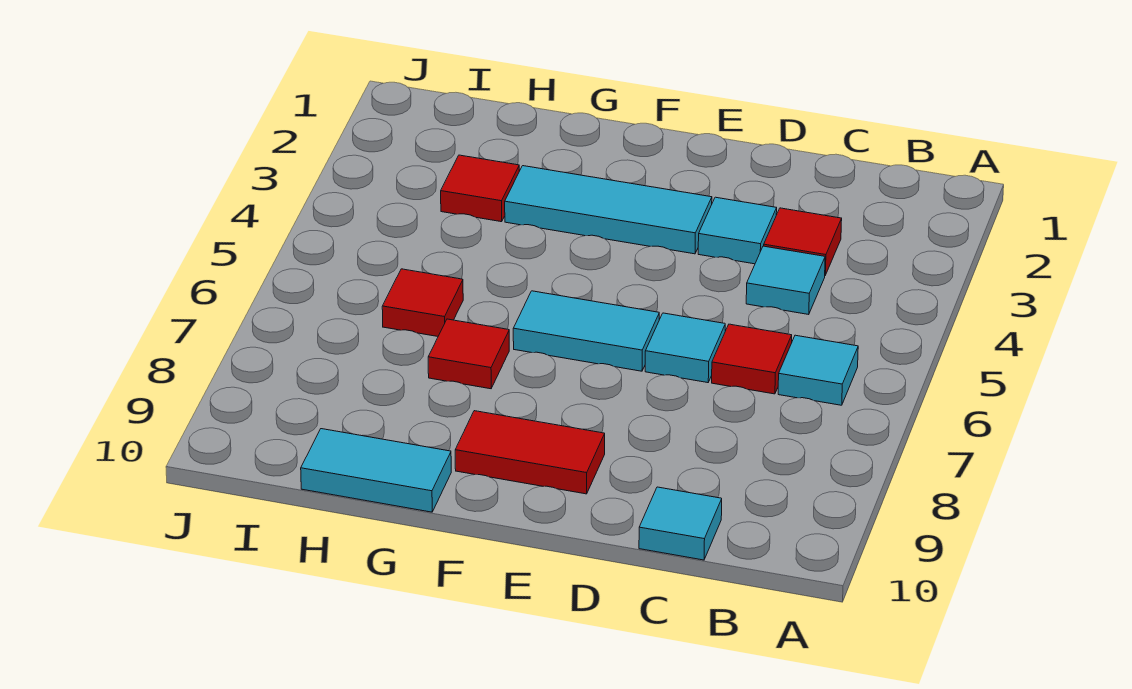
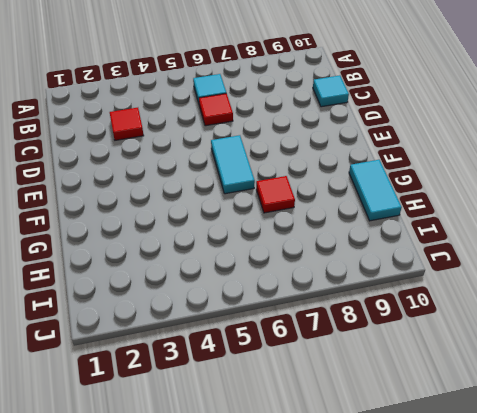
none -> cyan tile C4 level 1
none -> cyan tile D3 level 1
none -> cyan tile D6 level 1

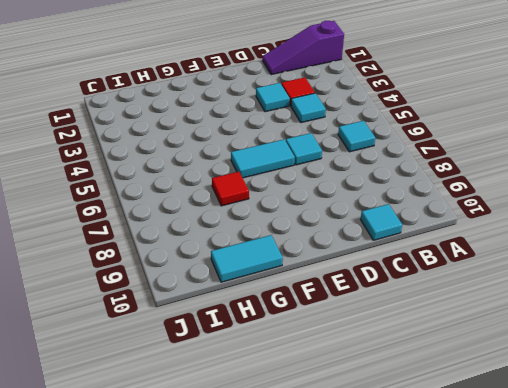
purple slope A1:C1 level 1 top A -> none
none -> red tile C6 level 1
none -> cyan tile E3:G3 level 1
none -> red tile E9:F9 level 1

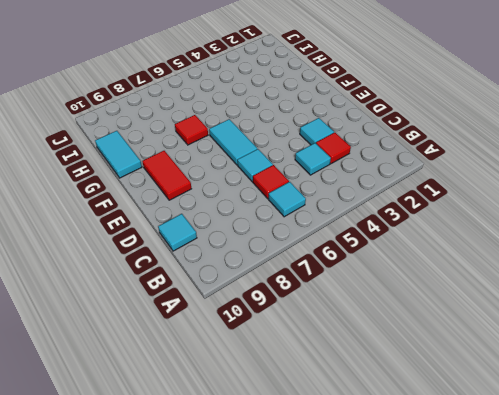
none -> cyan tile E3:G3 level 1
none -> red tile H3 level 1
none -> red tile H6 level 1

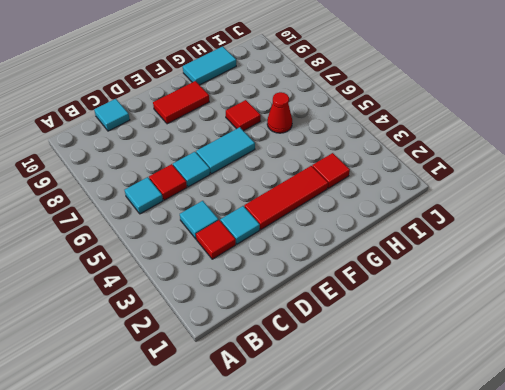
red tile E3:G3 level 1 -> cyan tile E3:G3 level 1
red cone H6 level 1 -> red tile H6 level 1

